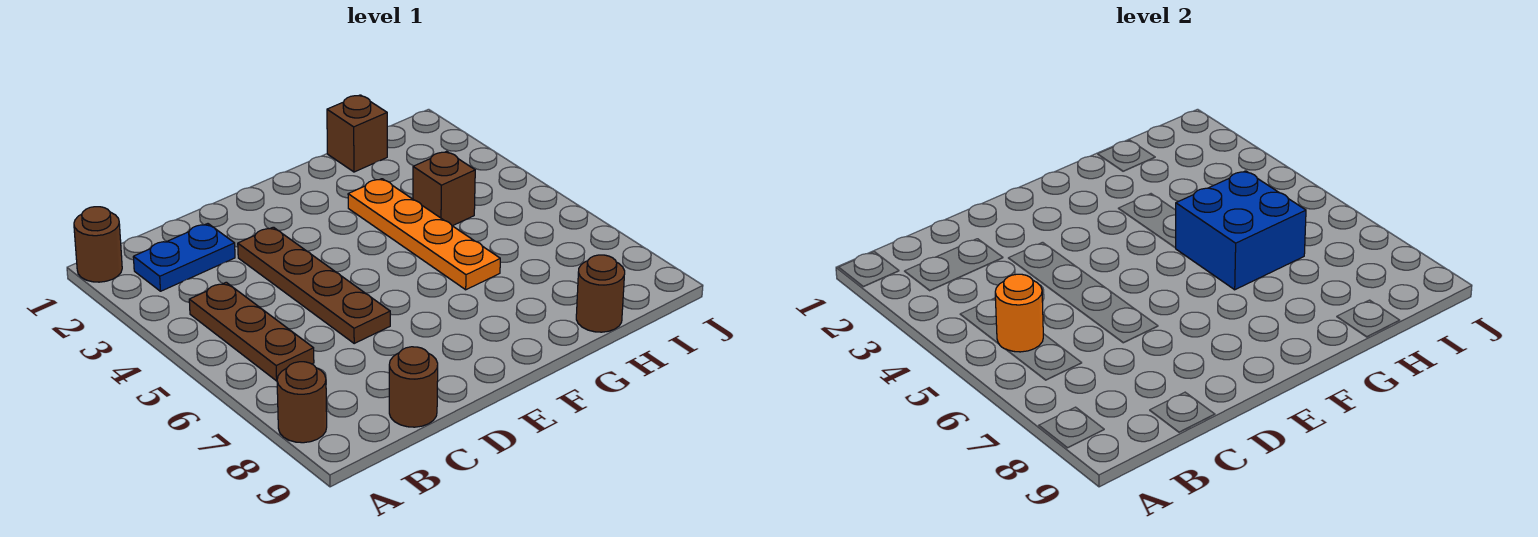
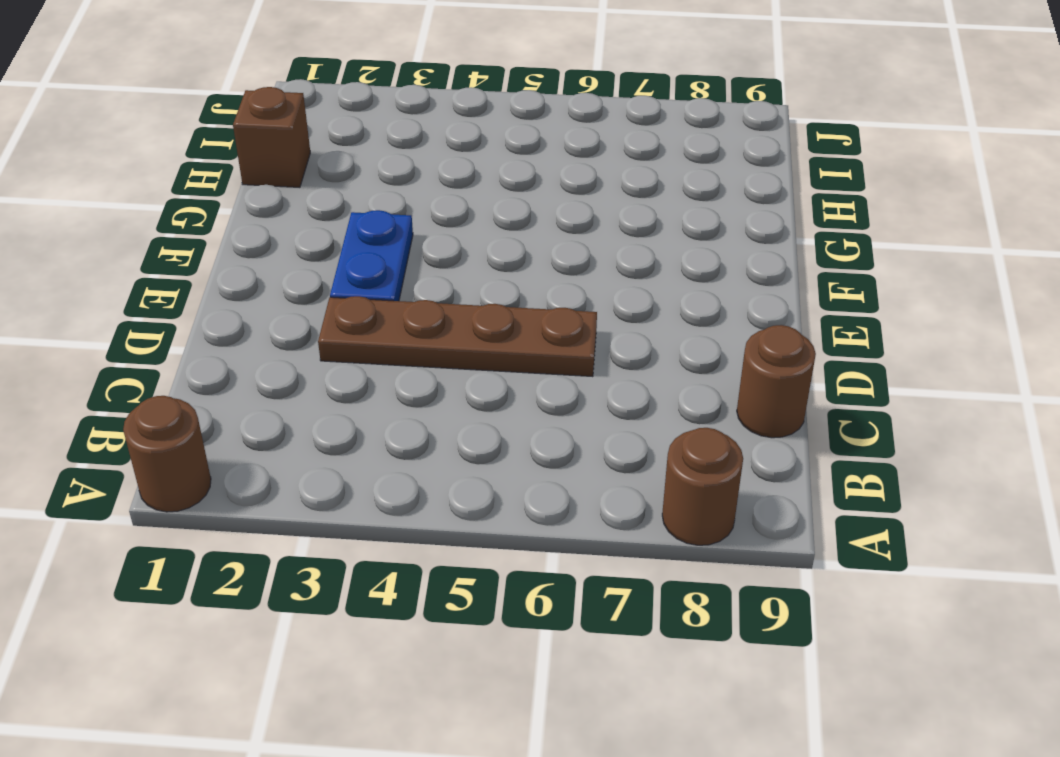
blue plate E3:F3 level 1 -> blue plate B2:C2 level 1
none -> brown plate B4:B6 level 1
none -> orange plate G3:G6 level 1
none -> brown brick H4 level 1

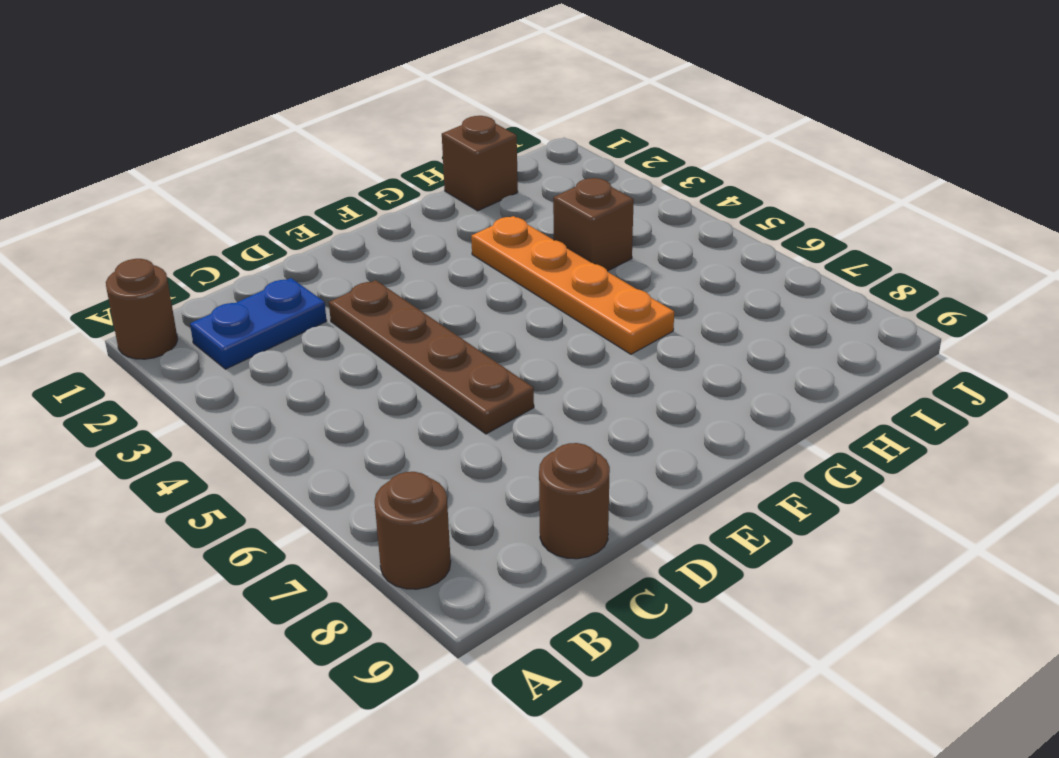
none -> brown plate B4:B6 level 1
none -> brown round brick H9 level 1
none -> orange round brick B5 level 2

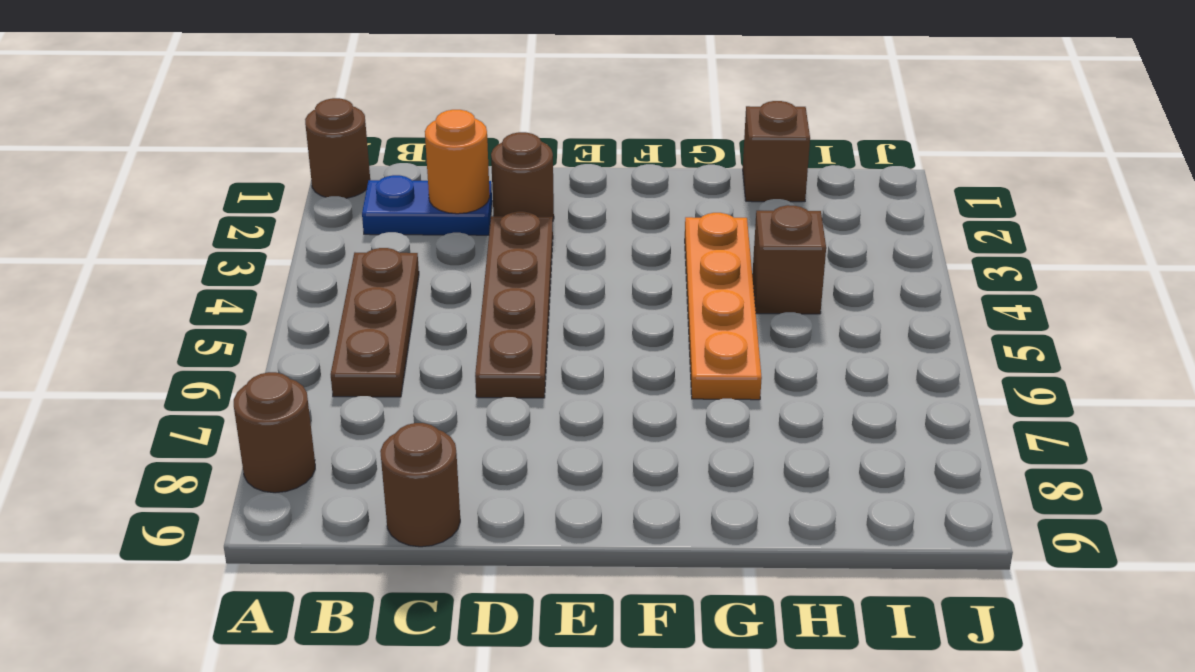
orange round brick C2 level 2 -> orange round brick B5 level 2
brown round brick D2 level 1 -> brown round brick H9 level 1
none -> blue brick G5:H6 level 2

